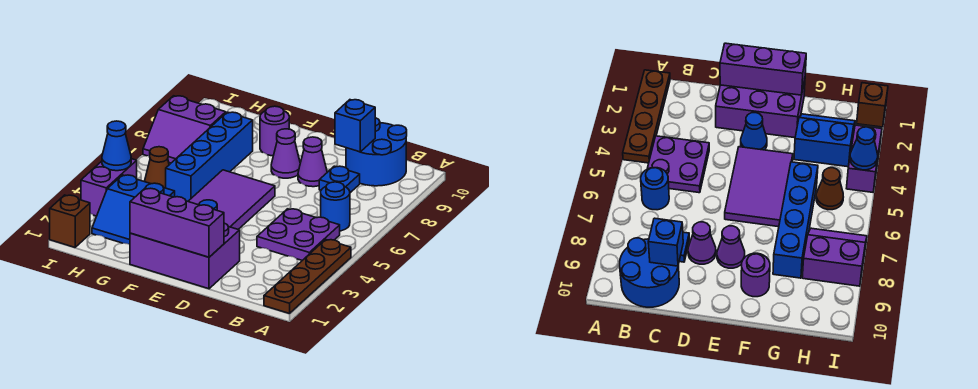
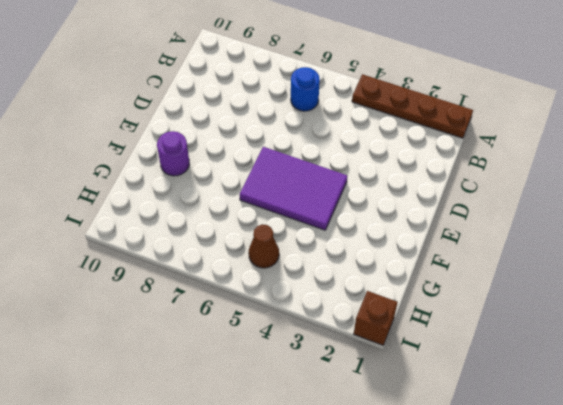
none -> purple plate B4:C5 level 1
none -> blue round brick B9:C10 level 1
none -> blue plate C8 level 1

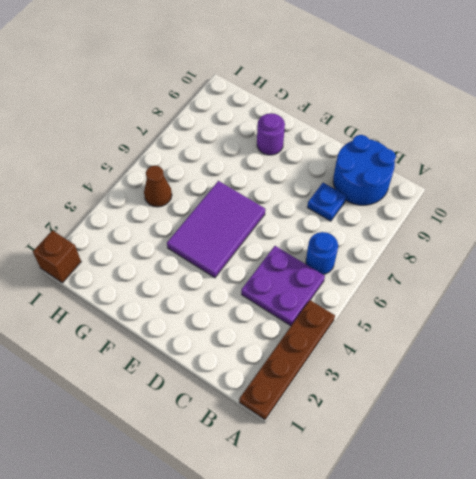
none -> purple brick D1:F2 level 1
none -> purple cone D8 level 1
none -> blue cone E3 level 1

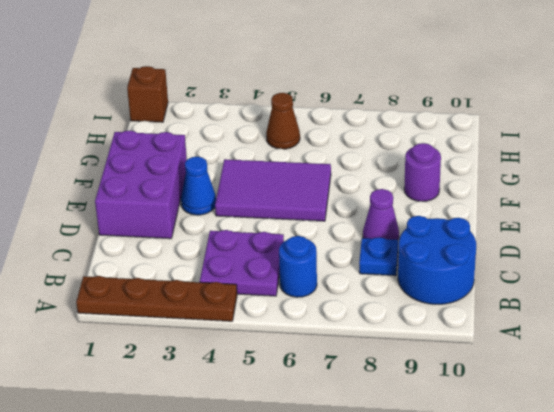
none -> purple cone E8 level 1
none -> blue slope G2:H3 level 1 top 3
none -> blue brick G5:G8 level 1

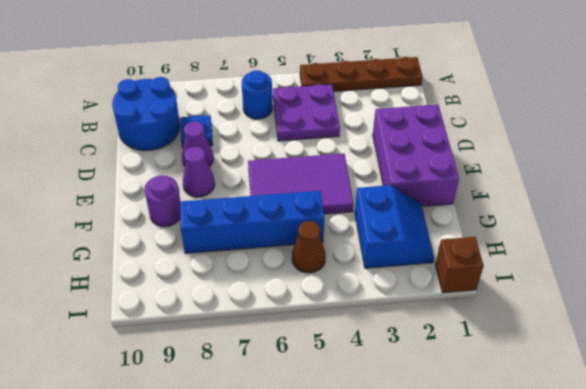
none -> blue cone E3 level 1
none -> purple slope H7:I8 level 1 top 8
none -> purple brick I3:I4 level 1

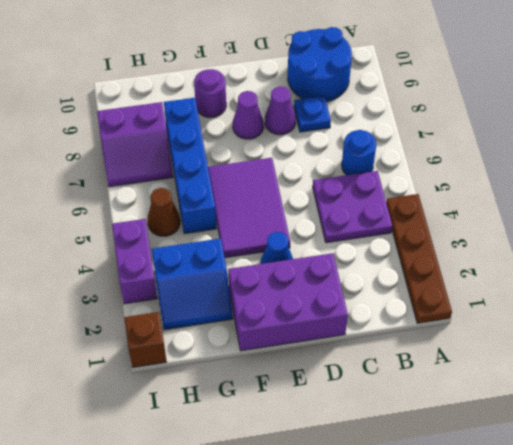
none -> blue brick C9 level 2
none -> purple brick D1:F1 level 2
none -> blue cone I4 level 2

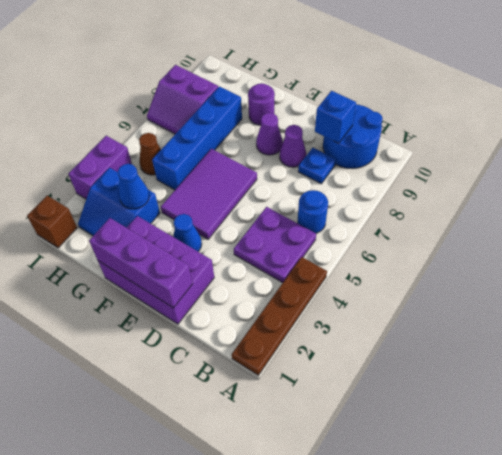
blue cone G3 level 2 -> blue cone I4 level 2

